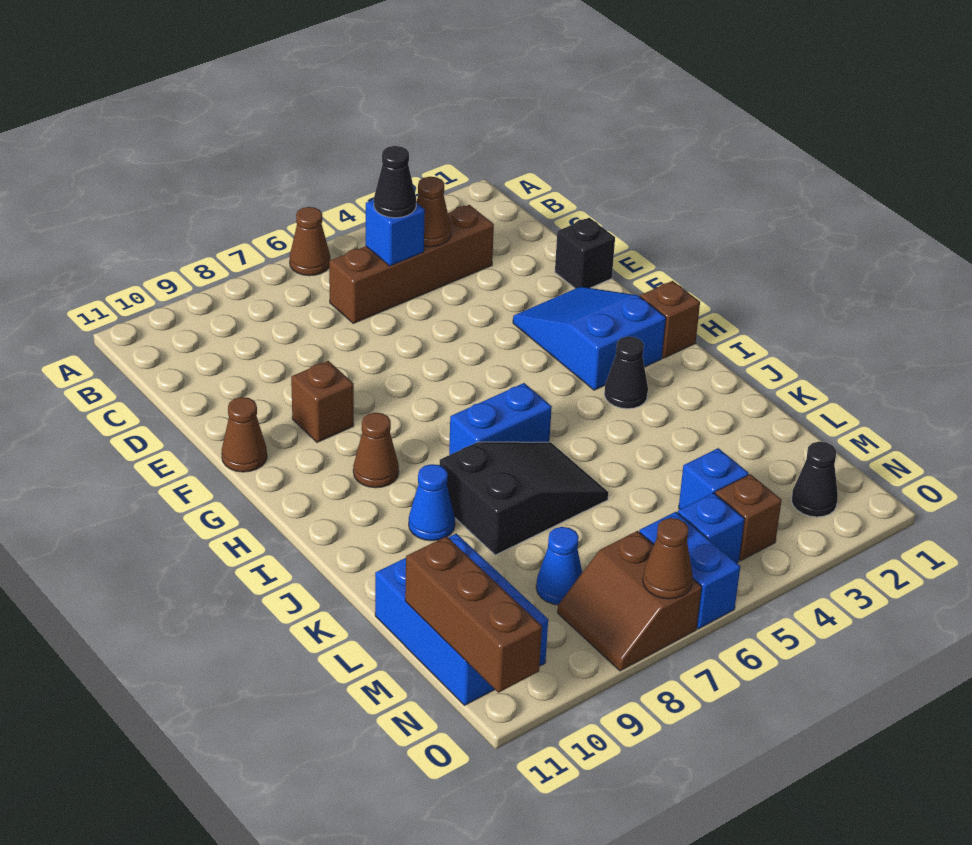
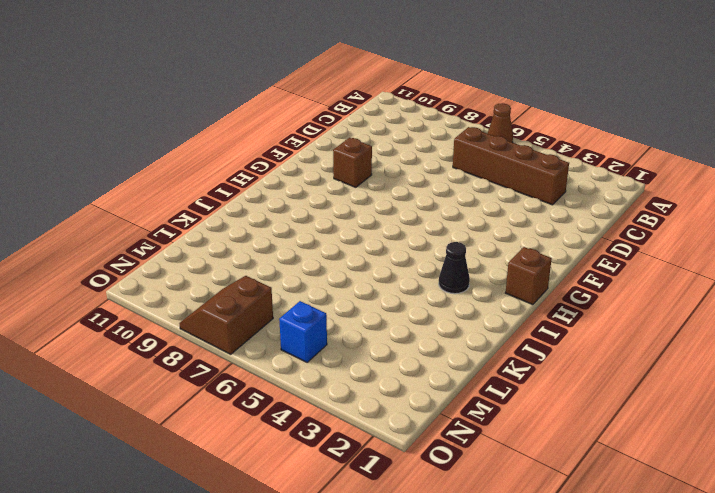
none -> black brick E1 level 1
none -> blue slope F2:H3 level 1 top H
none -> brown cone F11 level 1

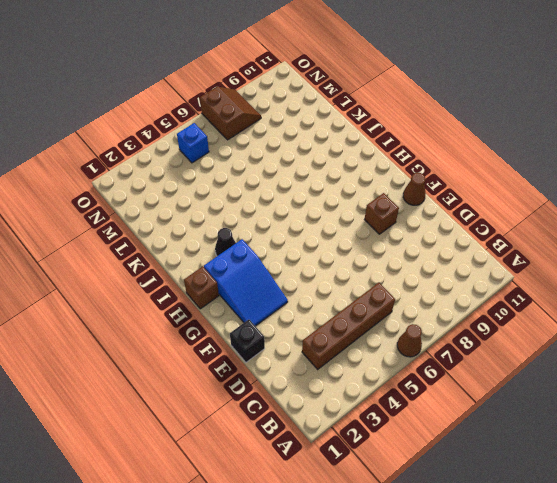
none -> brown cone H9 level 1
none -> blue brick I6:I7 level 1
none -> black slope J6:K8 level 1 top 8

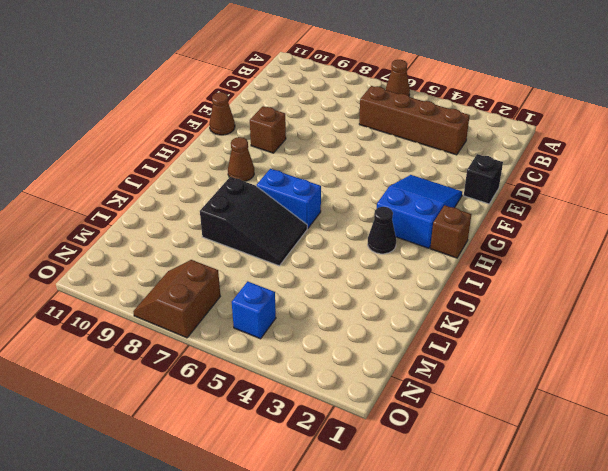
none -> blue cone J9 level 1
none -> blue brick L10:N11 level 1
none -> blue brick M4 level 1

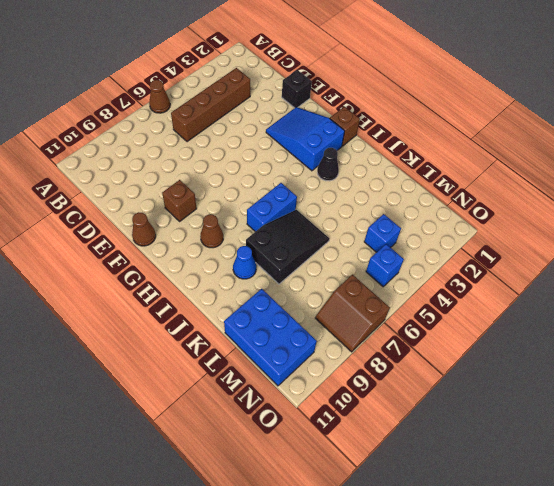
none -> blue cone M8 level 1
none -> black cone N2 level 1
none -> brown brick N4 level 1

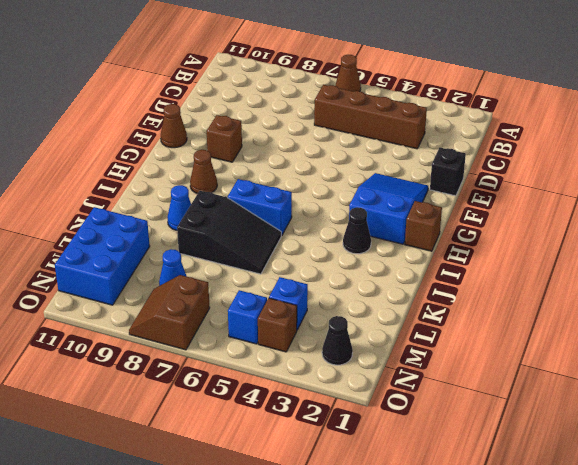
none -> blue brick N6:O6 level 1
none -> brown cone C4 level 2
none -> blue brick C5 level 2

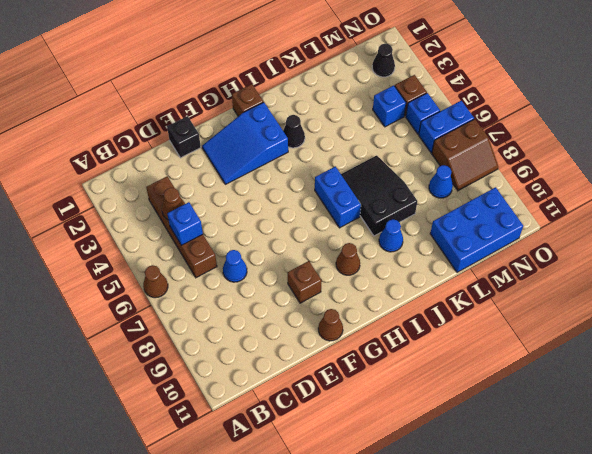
blue cone D7 level 1 -> none
none -> brown brick M11:O11 level 2
none -> brown cone O7 level 2
none -> black cone C5 level 3

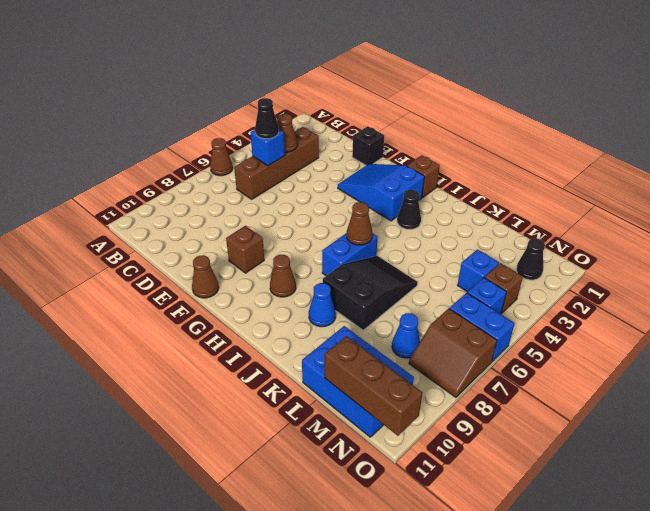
brown cone I6 level 2 -> brown cone O7 level 2

